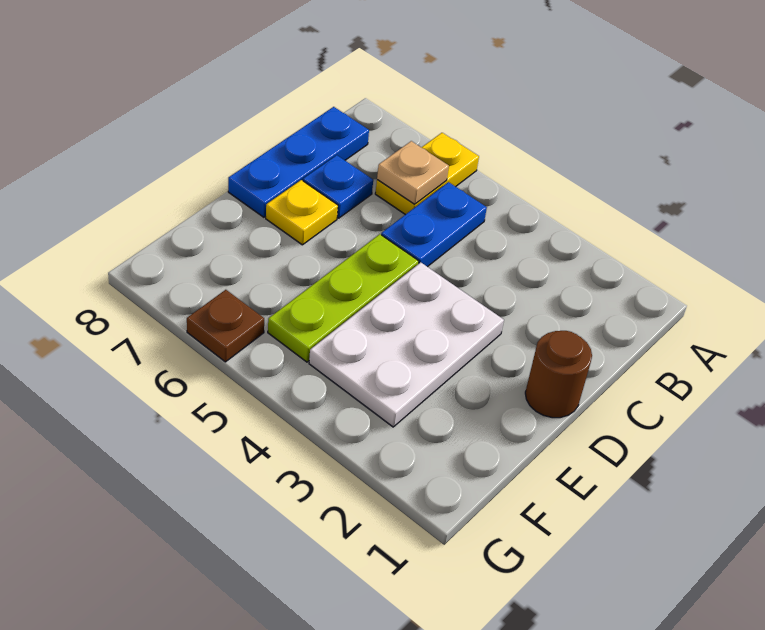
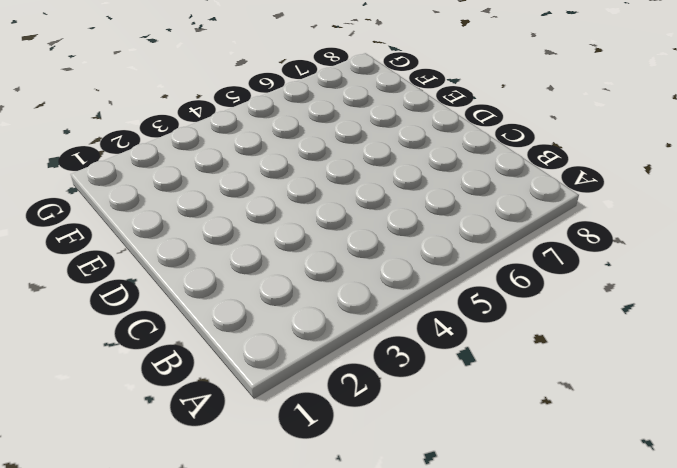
none -> yellow plate A6:B6 level 1
none -> blue plate B5:C5 level 1

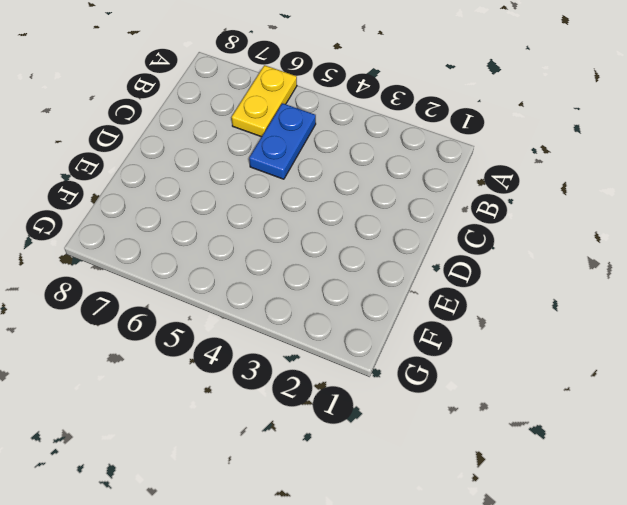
none -> blue plate B8:D8 level 1
none -> blue plate C7 level 1

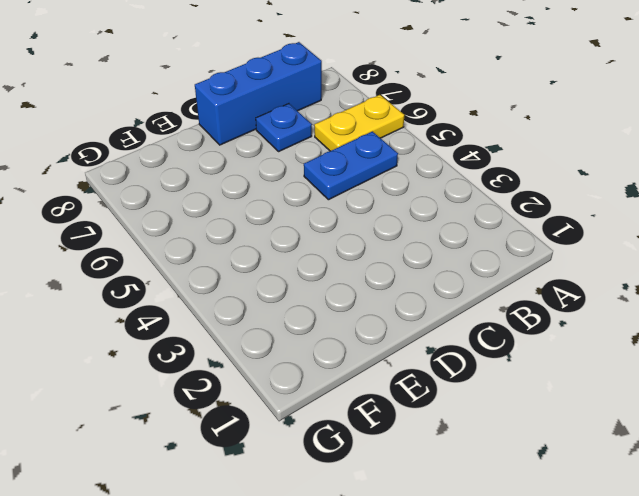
blue brick B8:D8 level 1 -> blue plate B8:D8 level 1
none -> brown round brick D1 level 1
none -> white plate D3:F4 level 1

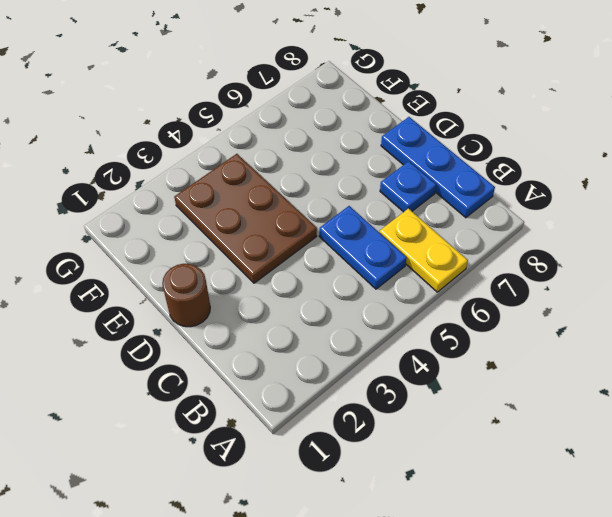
brown plate D3:F4 level 1 -> white plate D3:F4 level 1
none -> lime plate D5:F5 level 1
none -> yellow plate D7 level 1

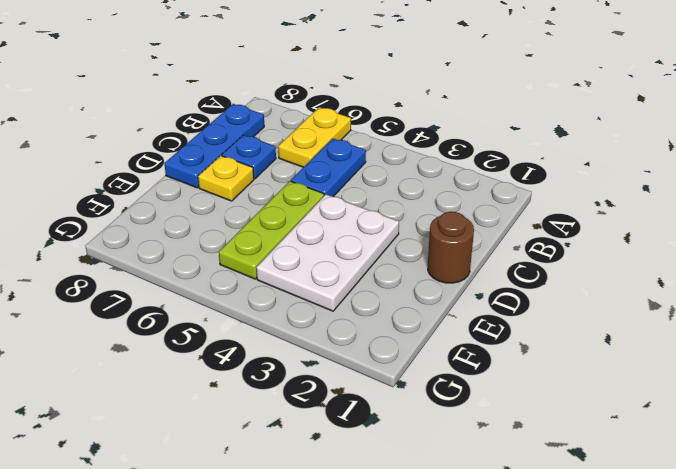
none -> brown plate G6 level 1
none -> tan plate B6 level 2

